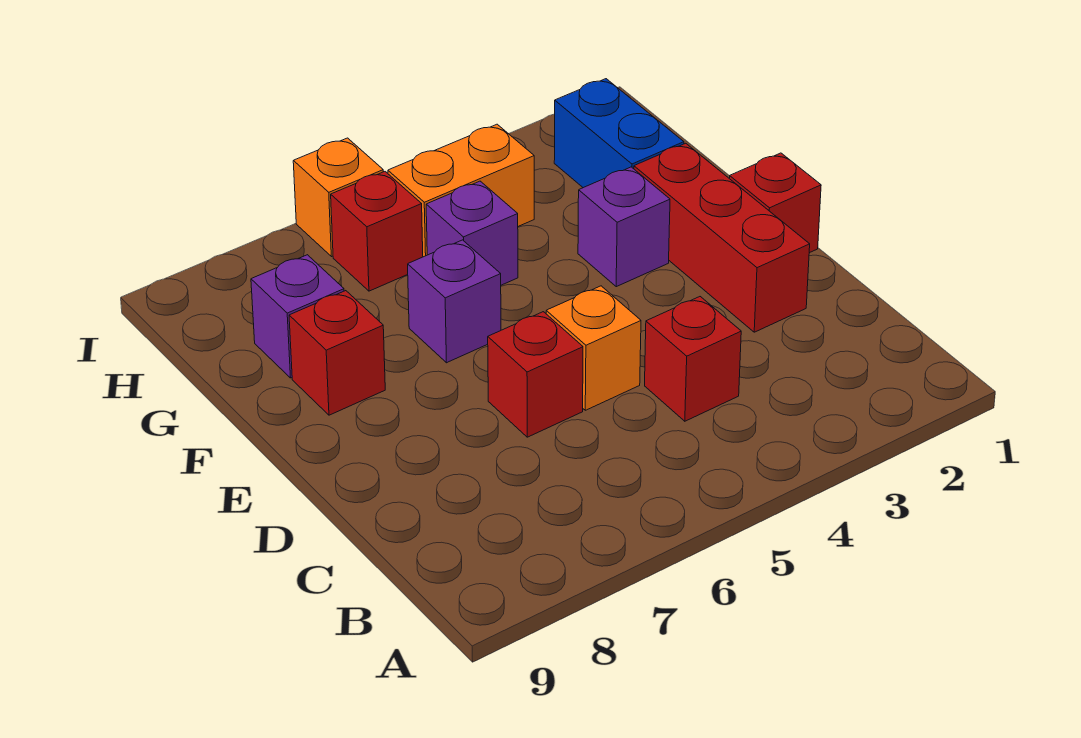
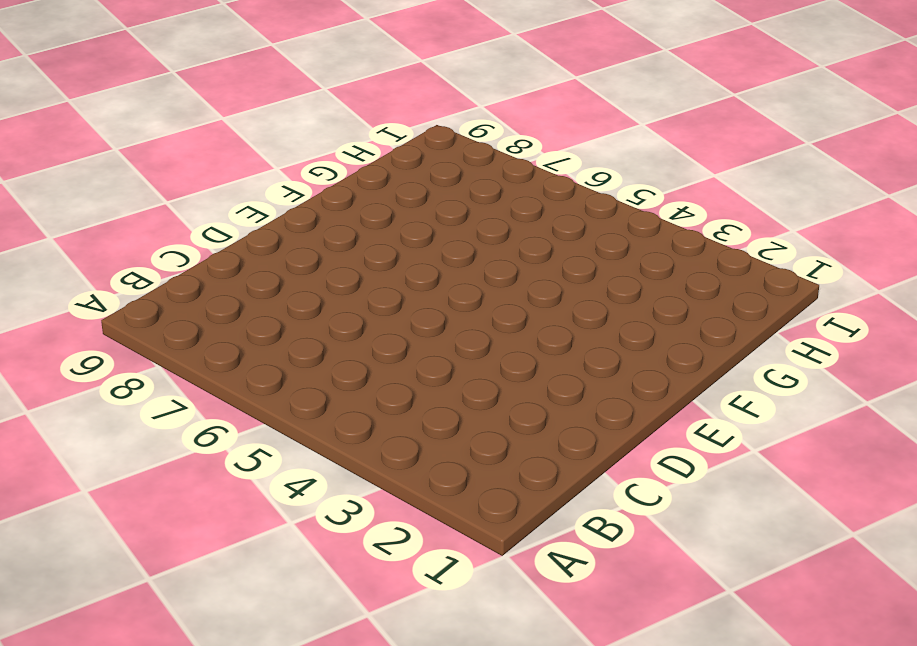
none -> red brick C4 level 1
none -> red brick D2:F2 level 1
none -> orange brick D5 level 1

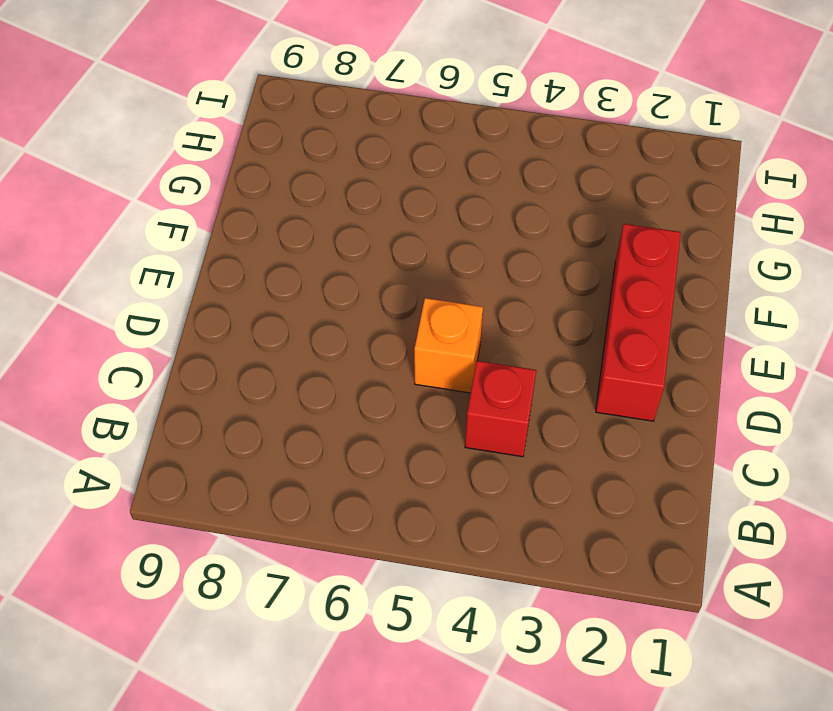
none -> red brick D6 level 1
none -> red brick E1 level 1
none -> purple brick F3 level 1

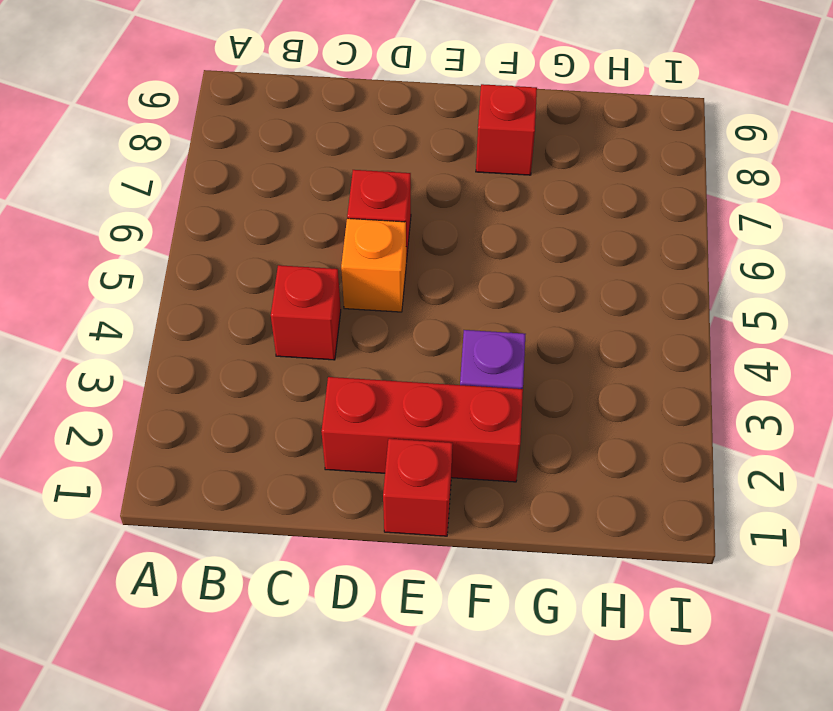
none -> purple brick F6 level 1
none -> blue brick G2:H2 level 1
none -> purple brick G5 level 1

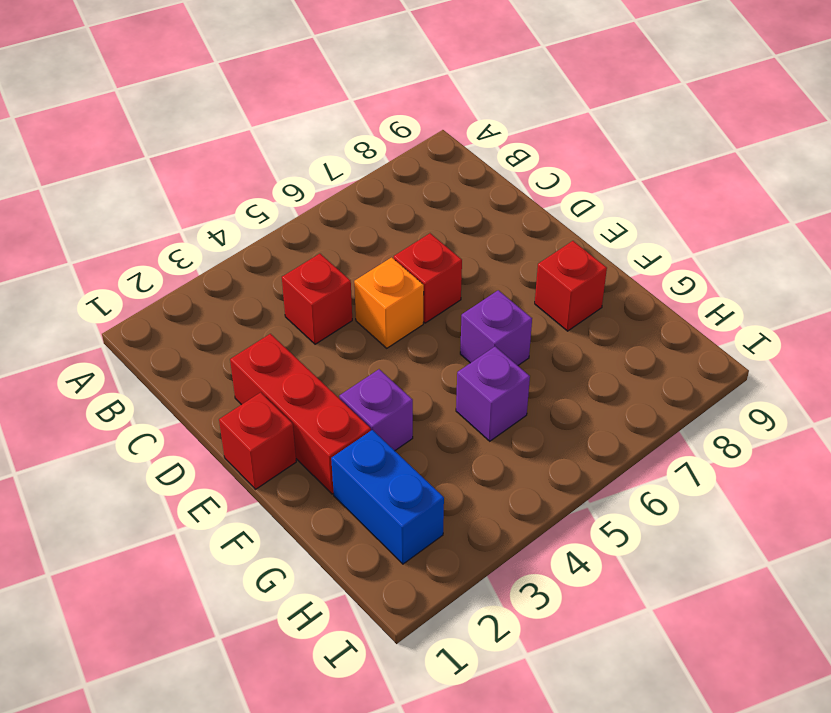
none -> purple brick G8 level 1
none -> orange brick H4:H5 level 1
none -> red brick H6 level 1

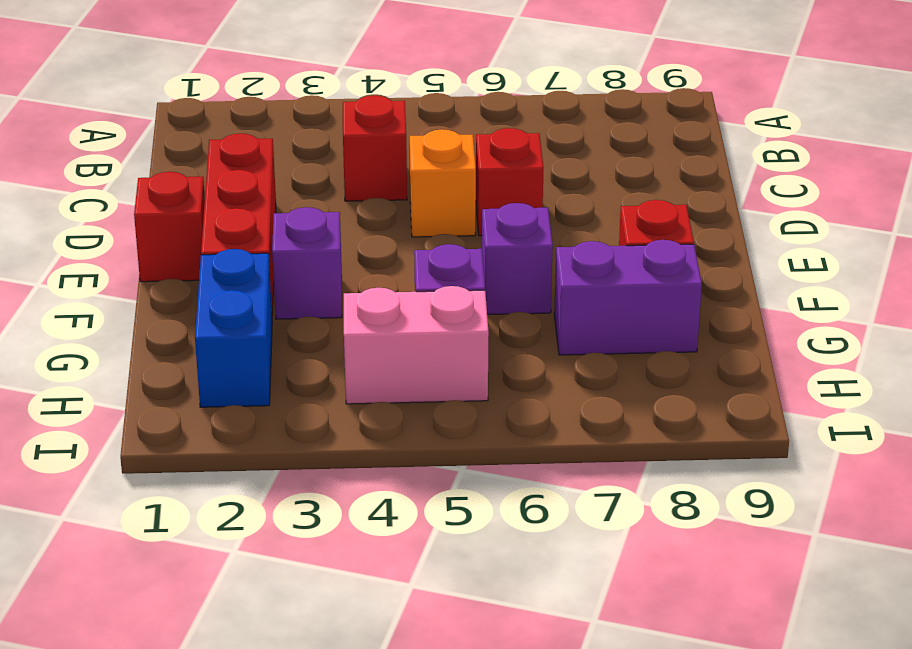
purple brick G7:G8 level 1 -> purple brick G8 level 1
pink brick H4:H5 level 1 -> orange brick H4:H5 level 1
none -> red brick H6 level 1
none -> orange brick I6 level 1

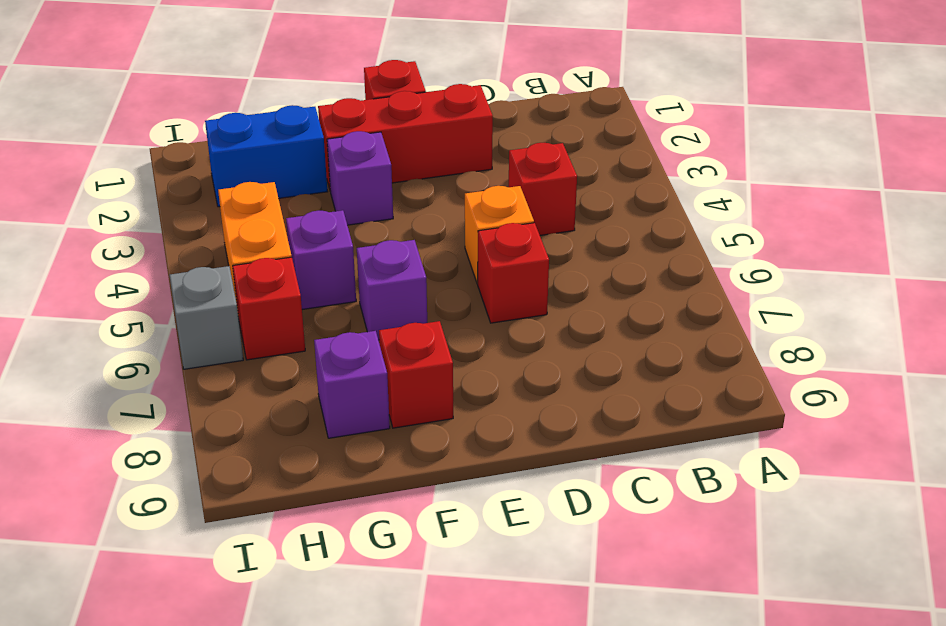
grey brick I6 level 1 -> orange brick I6 level 1

